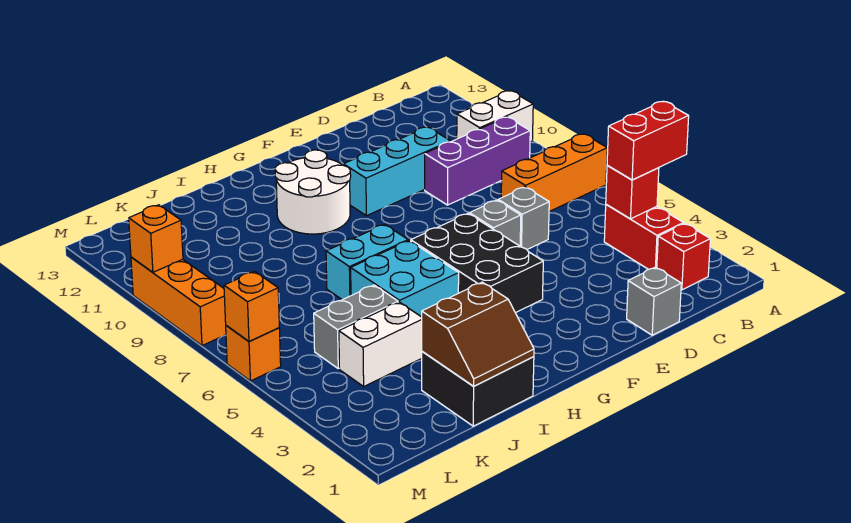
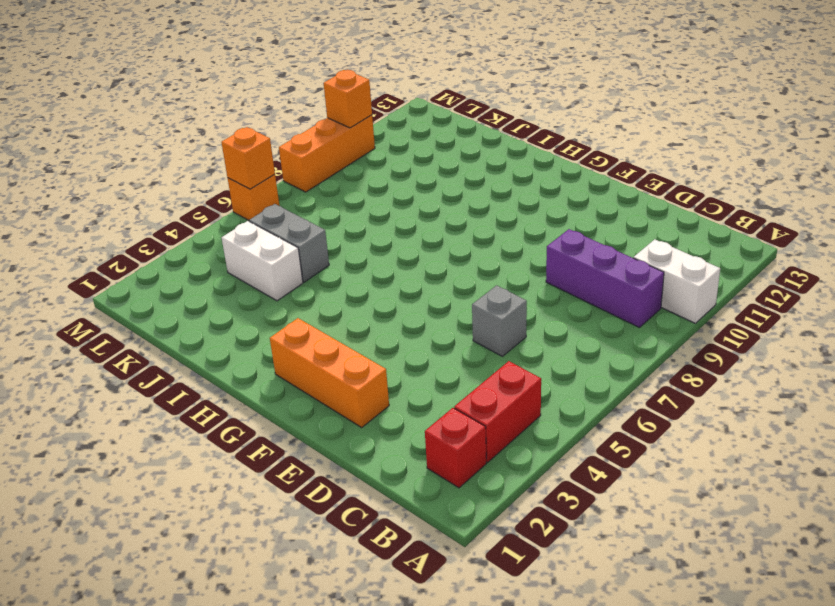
orange brick E2:G2 level 1 -> orange brick A7:C7 level 1
none -> grey brick D1 level 1
none -> cyan brick D10:F10 level 1
none -> grey brick E6 level 1

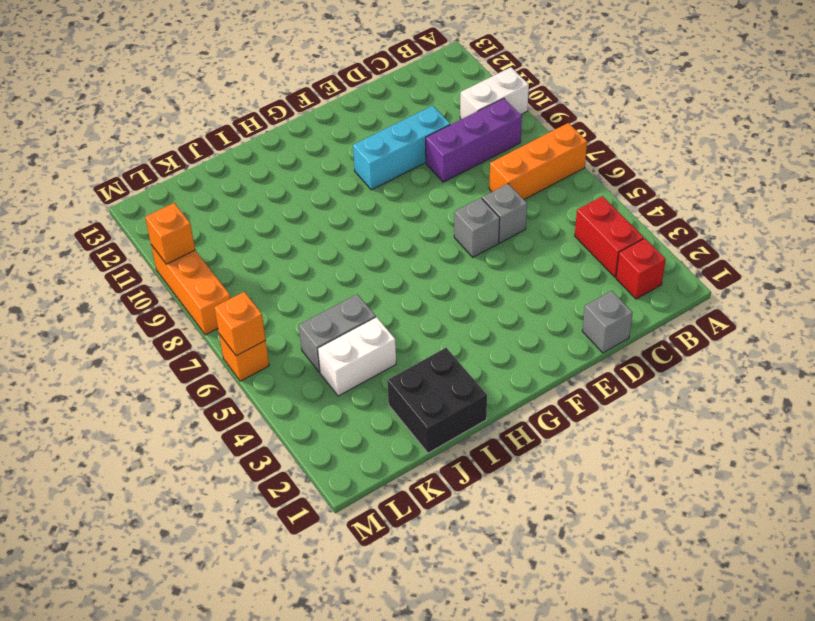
none -> black brick F4:G6 level 1
none -> white round brick G10:H11 level 1
none -> cyan brick H5:I6 level 1

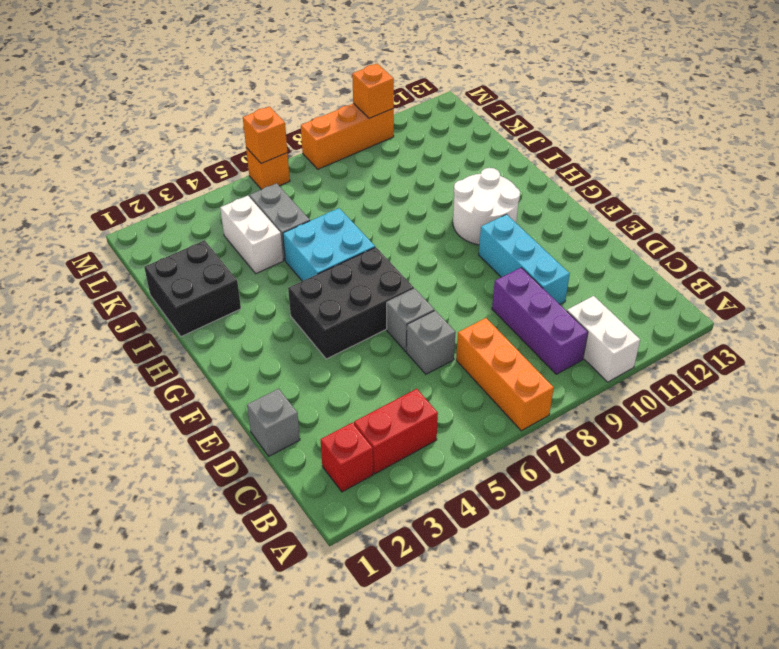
none -> cyan brick H7:I7 level 1
none -> red brick B4 level 2
none -> brown slope I1:J2 level 2 top 2

